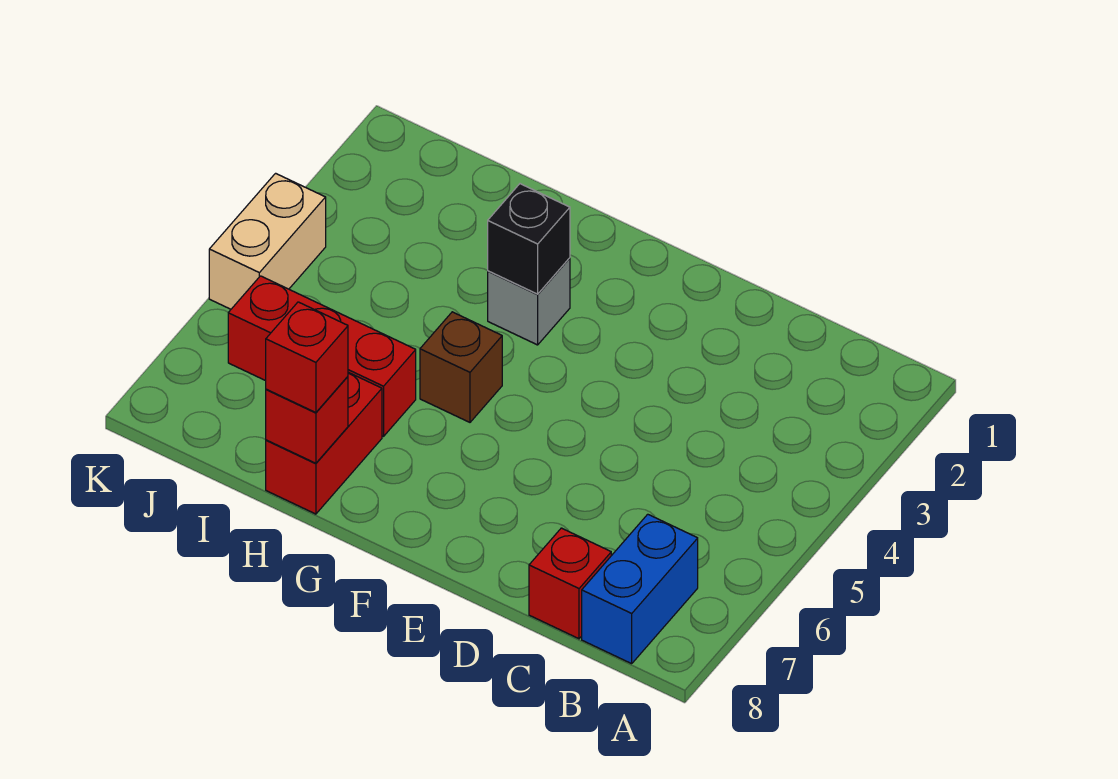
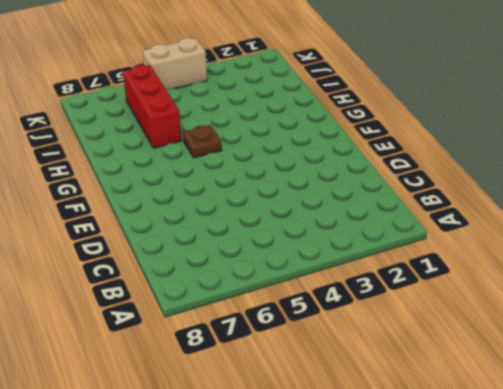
brown plate G5 level 1 -> brown brick G5 level 1
none -> blue brick B7:B8 level 1
none -> red brick C8 level 1

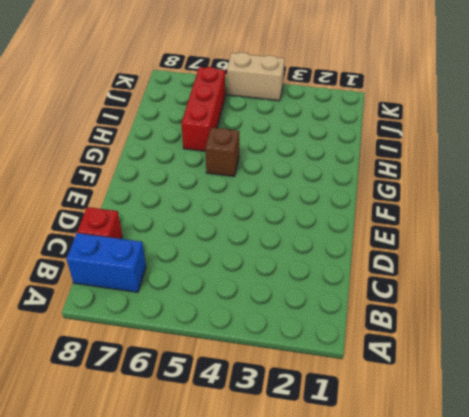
none -> grey brick G3 level 1
none -> red brick H7:H8 level 1

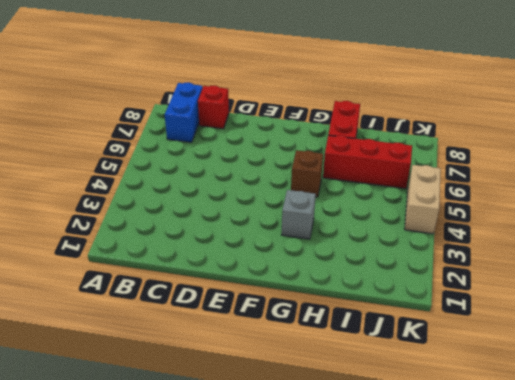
none -> black brick G3 level 2
none -> red brick H8 level 2

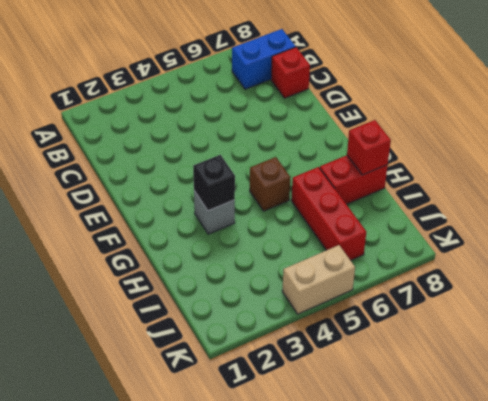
none -> red brick H8 level 3

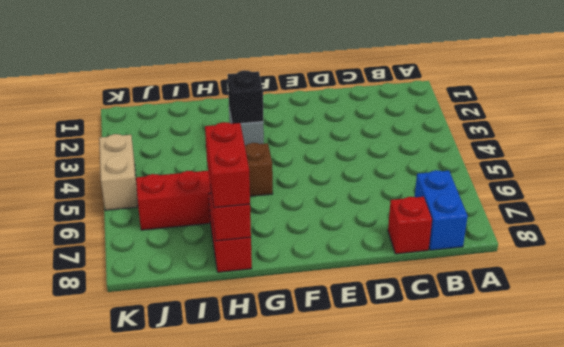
red brick H7:H8 level 3 -> red brick H8 level 3

